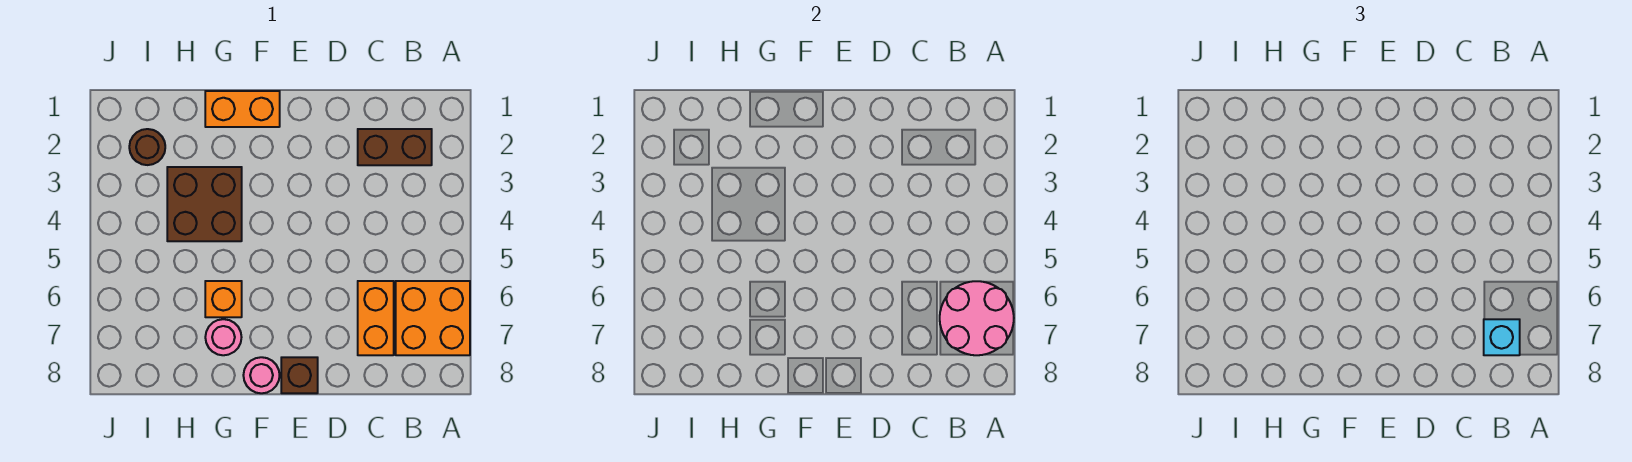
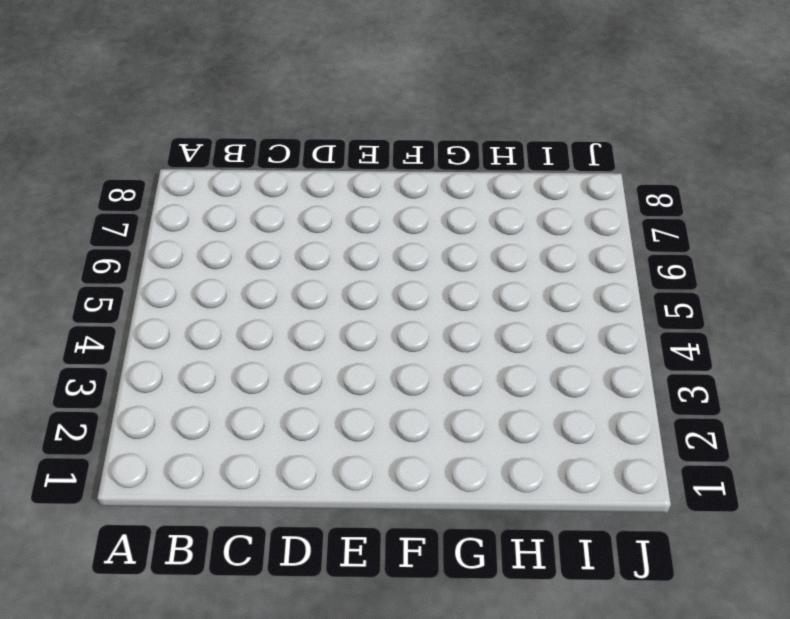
none -> orange brick A6:B7 level 1
none -> brown brick B2:C2 level 1
none -> orange brick C6:C7 level 1

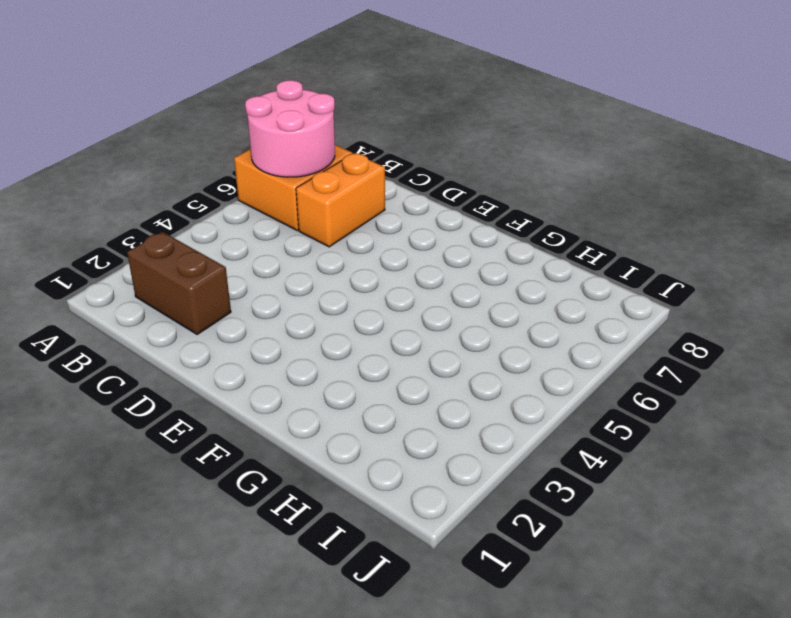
none -> brown brick E8 level 1
none -> orange brick F1:G1 level 1
none -> pink round brick F8 level 1

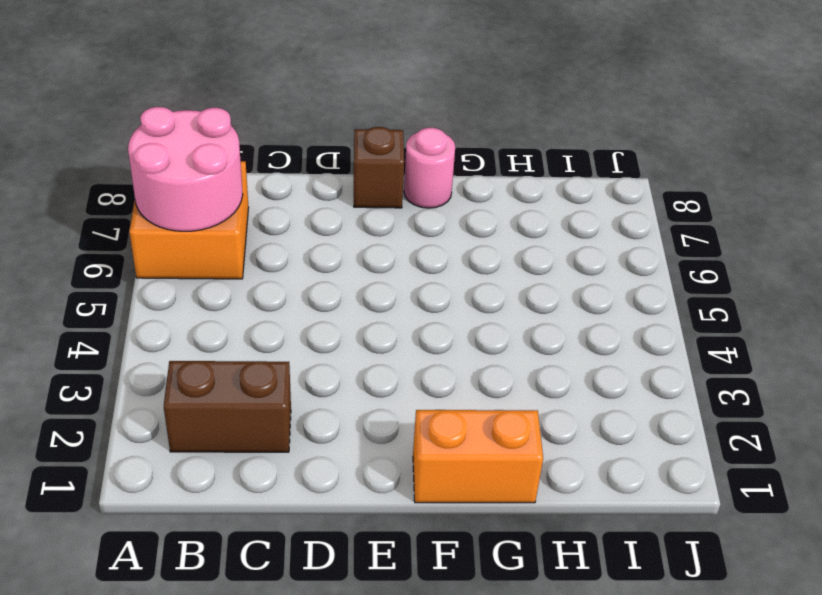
none -> orange brick C6:C7 level 1
none -> brown brick G3:H4 level 1
none -> orange brick G6 level 1

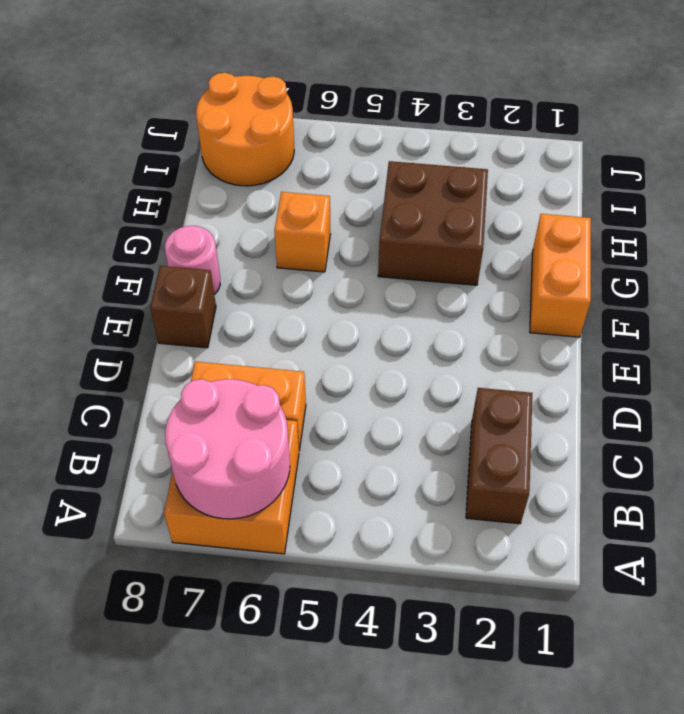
orange round brick I7:J8 level 1 -> none
none -> pink round brick G7 level 1
none -> brown round brick I2 level 1
none -> cyan brick B7 level 3

